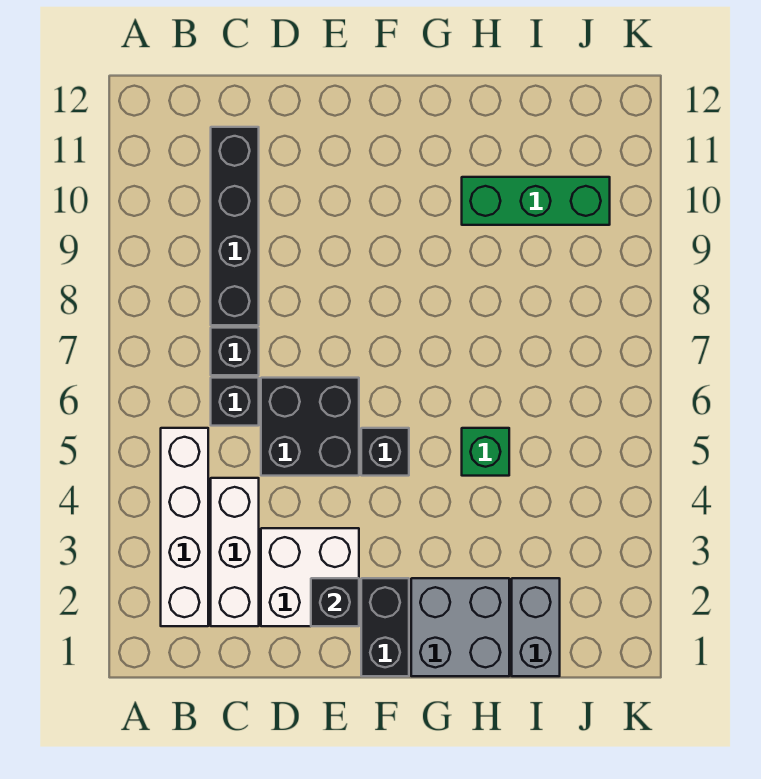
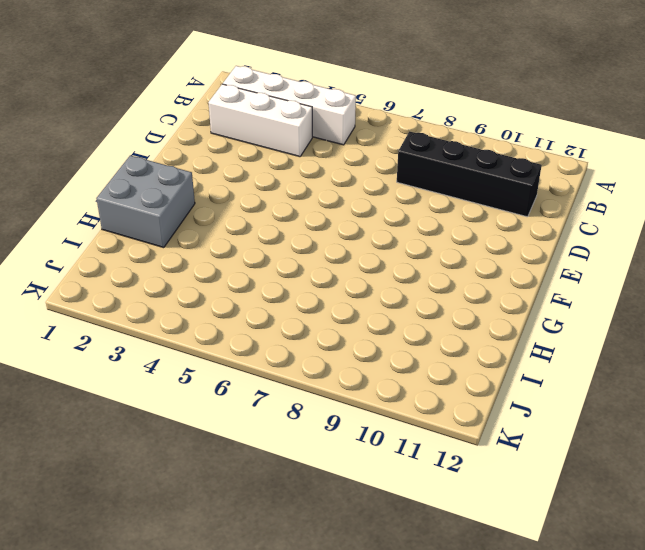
none -> black brick C6 level 1
none -> black brick C7 level 1
none -> white brick D2:E3 level 1

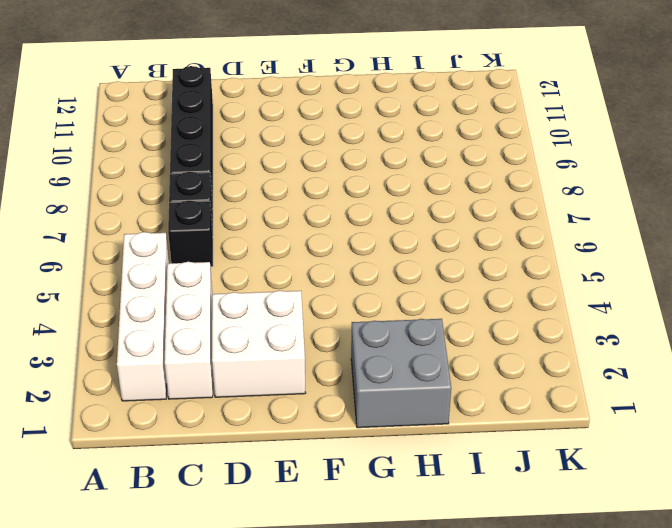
none -> black brick D5:E6 level 1
none -> black brick F1:F2 level 1
none -> black brick F5 level 1

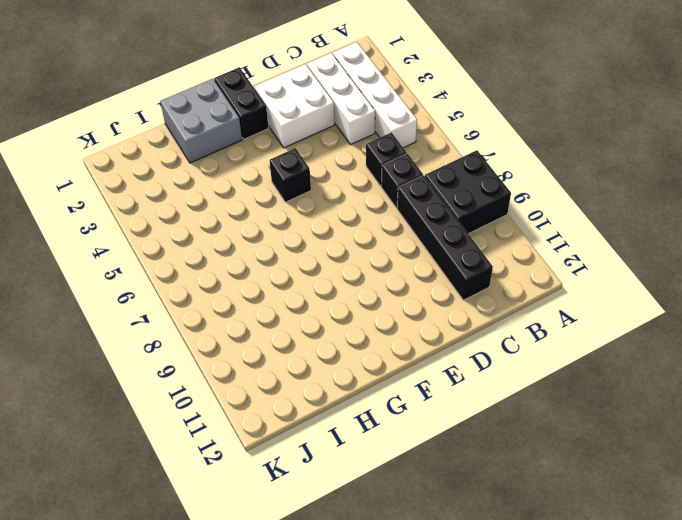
black brick A8:B9 level 1 -> black brick D5:E6 level 1
none -> green brick H5 level 1
none -> green brick H10:J10 level 1
none -> grey brick I1:I2 level 1

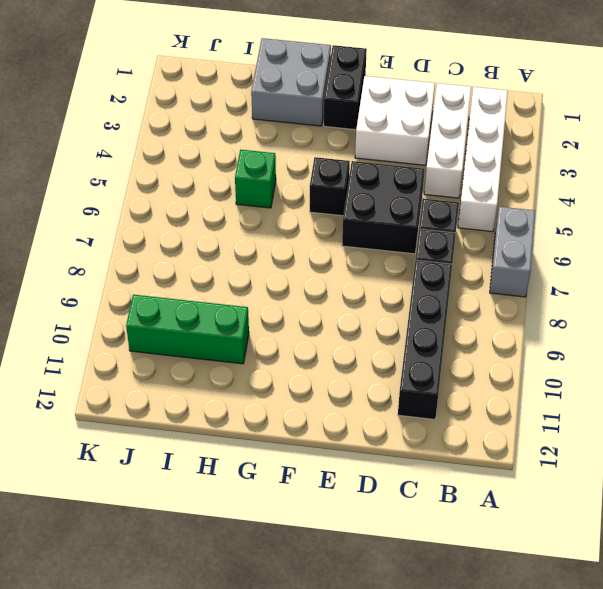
grey brick A6:A7 level 1 -> grey brick I1:I2 level 1
none -> black brick E2 level 2

